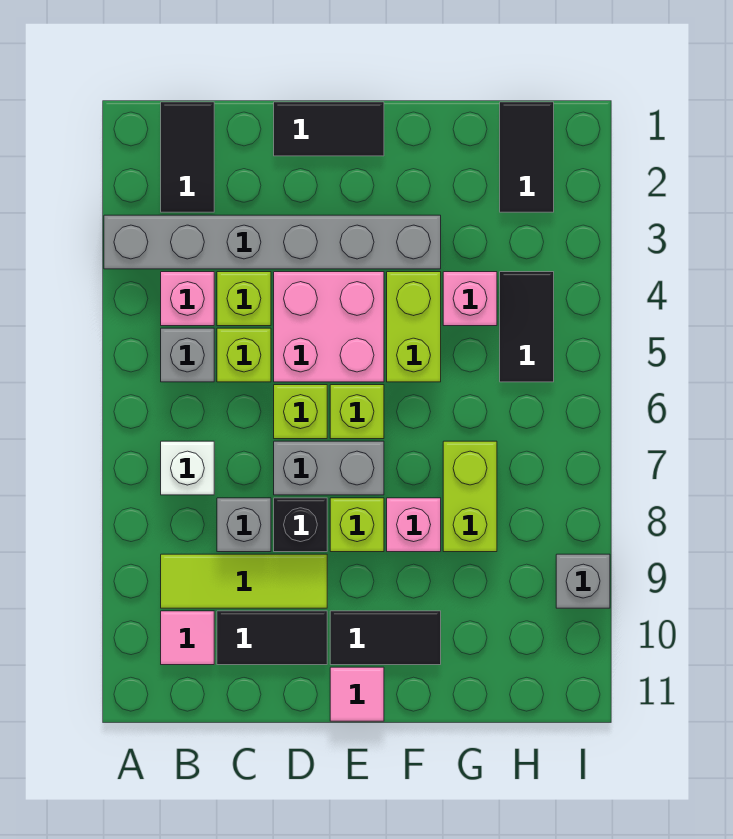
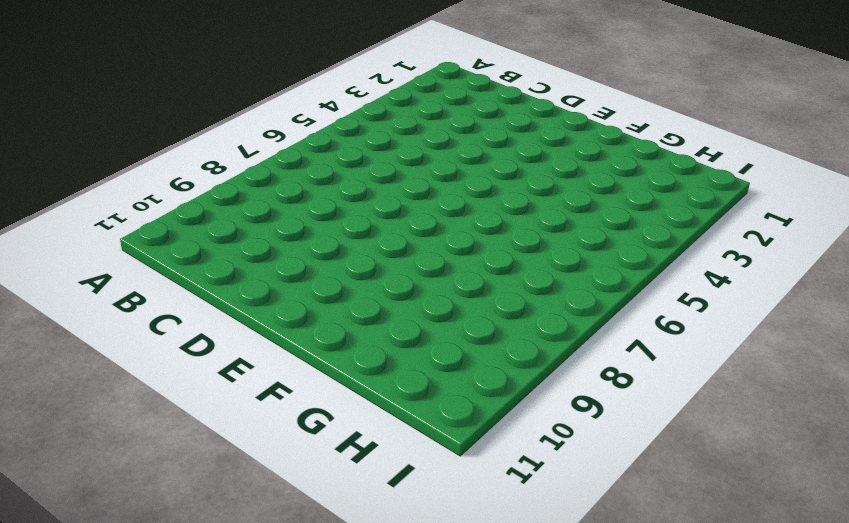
none -> grey brick A3:F3 level 1
none -> black tile B1:B2 level 1
none -> pink brick B4 level 1

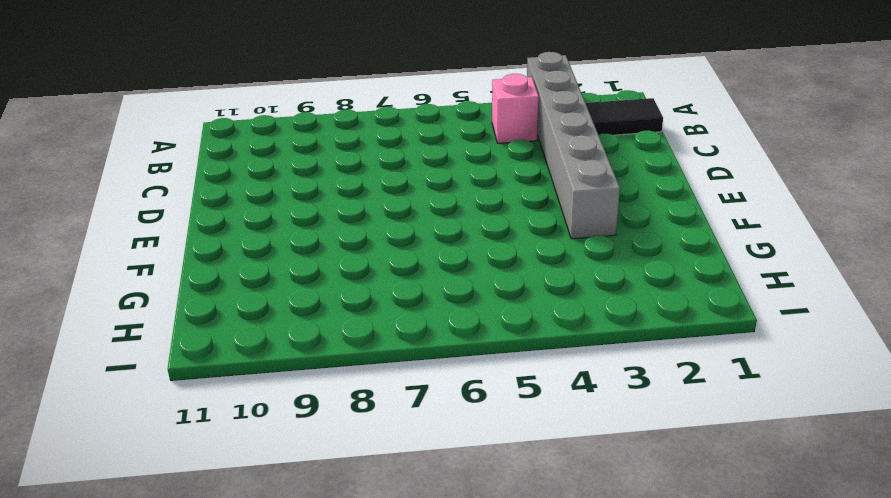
none -> grey brick B5 level 1
none -> white brick B7 level 1
none -> lime tile B9:D9 level 1

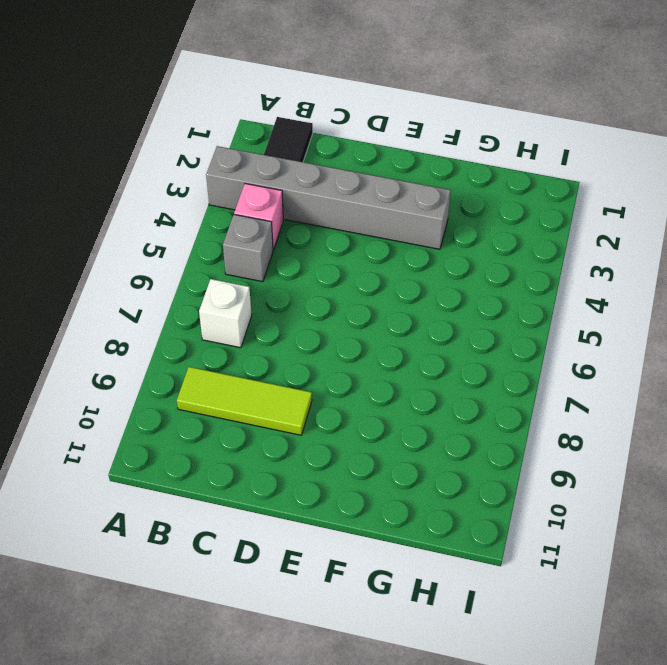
none -> pink tile B10 level 1
none -> lime brick C4 level 1
none -> lime brick C5 level 1

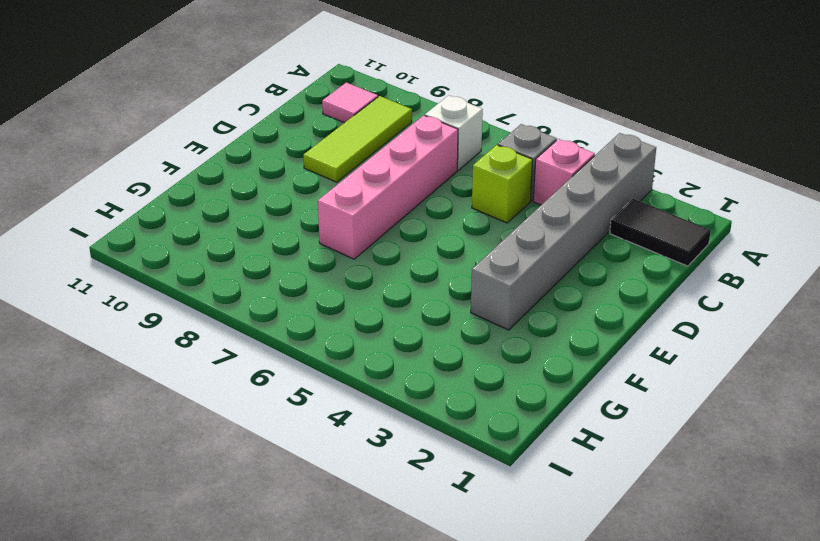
pink brick C7:F7 level 1 -> grey brick D7:E7 level 1
none -> lime brick C4 level 1
none -> grey brick C8 level 1
none -> black tile C10:D10 level 1

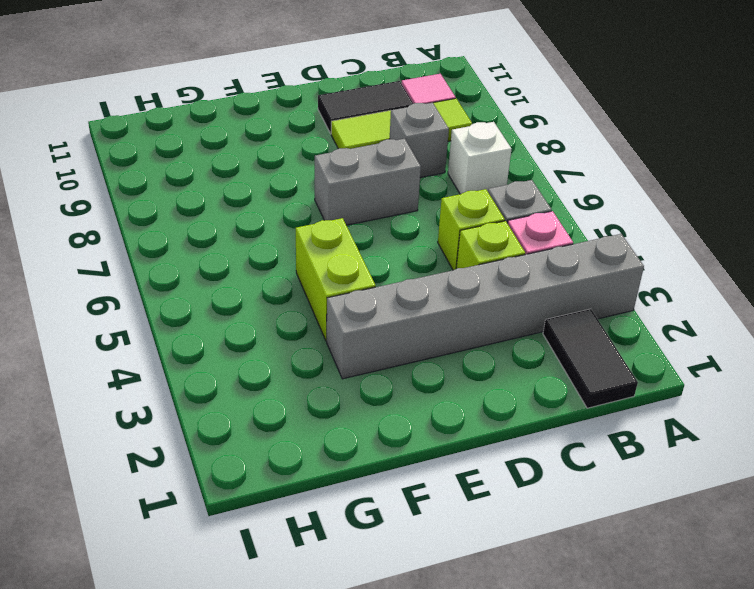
none -> black tile D1:E1 level 1
none -> pink brick D4:E5 level 1
none -> lime brick D6 level 1

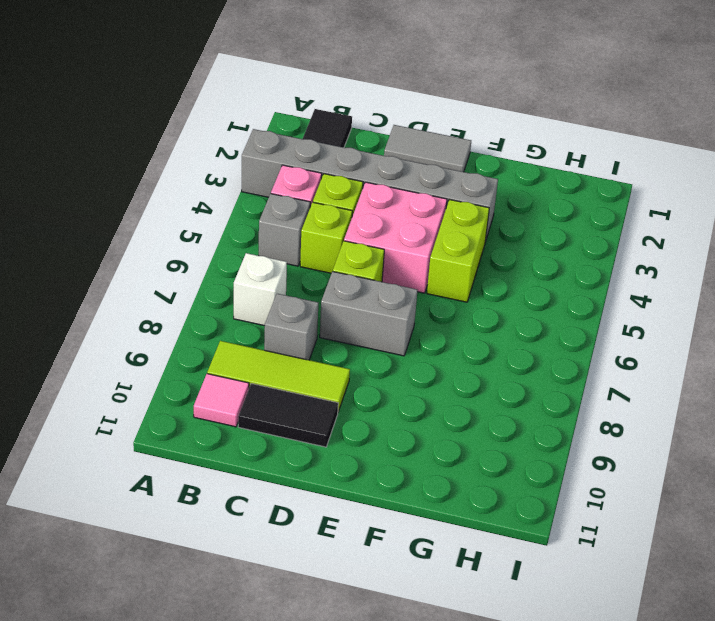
grey tile D1:E1 level 1 -> black tile D1:E1 level 1
none -> black brick D8 level 1
none -> lime brick E6 level 1
none -> lime brick E8 level 1

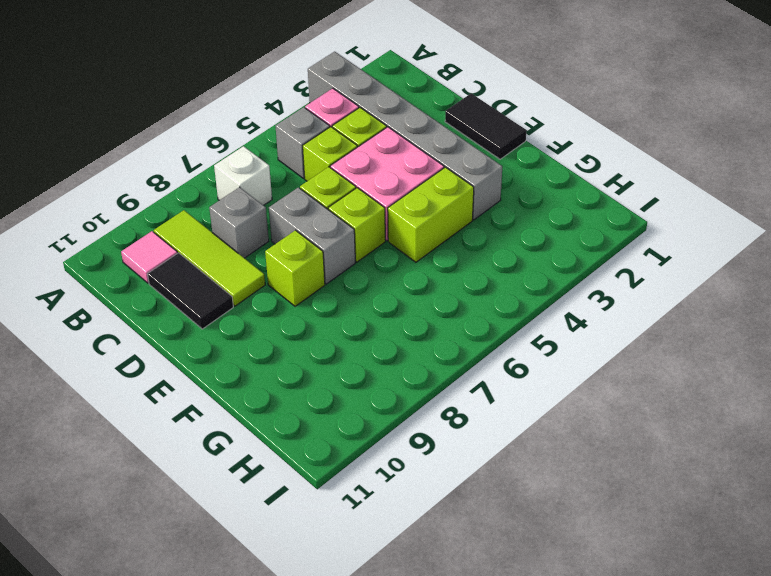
none -> black tile B1:B2 level 1
none -> black brick D8 level 1
none -> black tile E10:F10 level 1

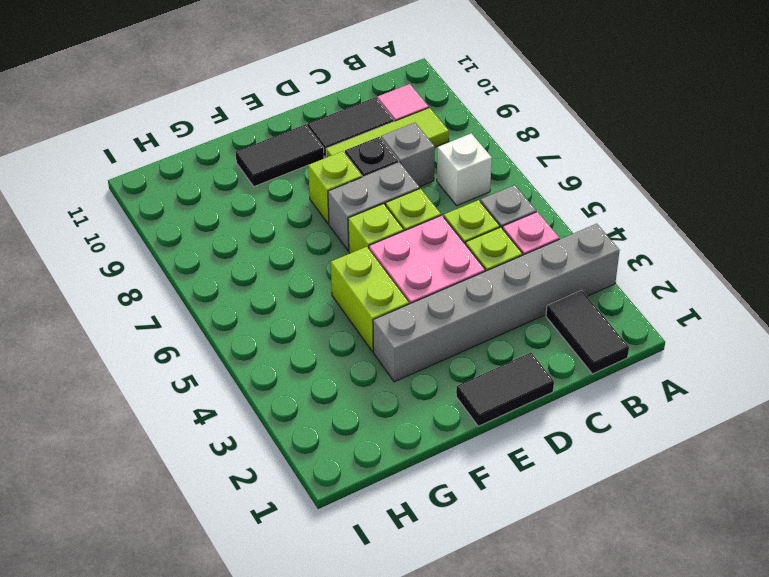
none -> pink tile E11 level 1
none -> pink brick F8 level 1
none -> pink brick G4 level 1

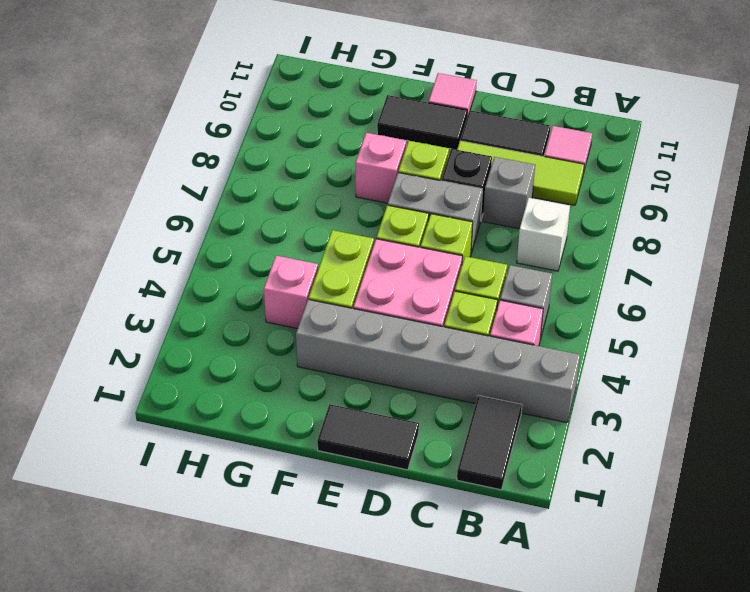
none -> lime brick G7:G8 level 1
none -> black tile H1:H2 level 1
none -> black tile H4:H5 level 1

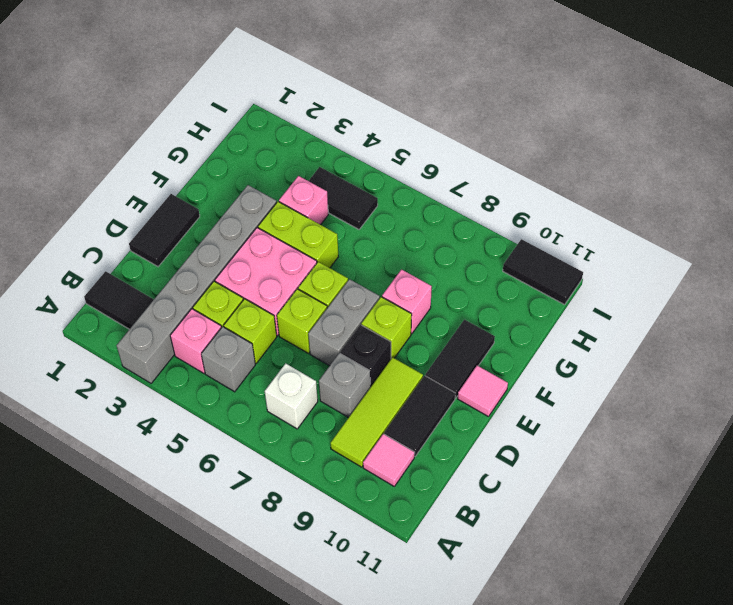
black tile I10:I11 level 1 -> black tile H1:H2 level 1
none -> lime brick G7:G8 level 1
none -> grey brick I9 level 1

